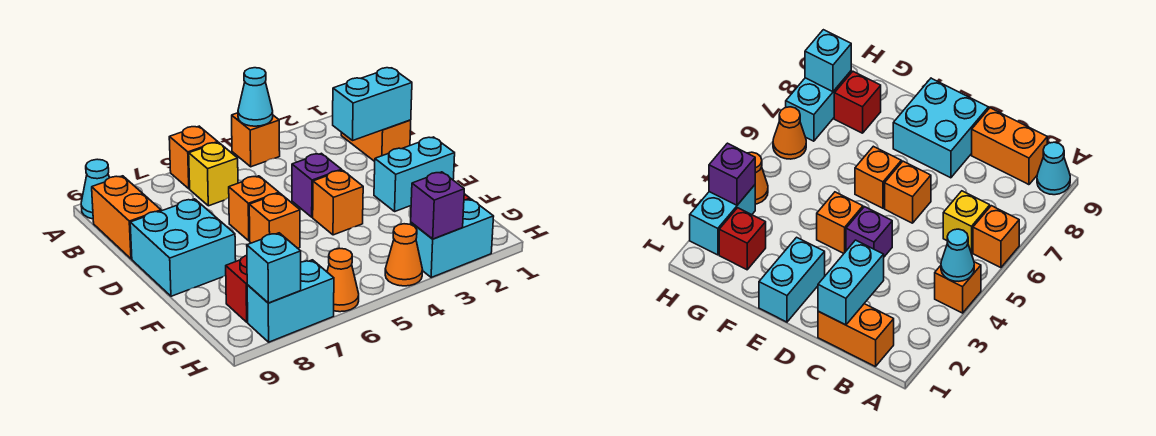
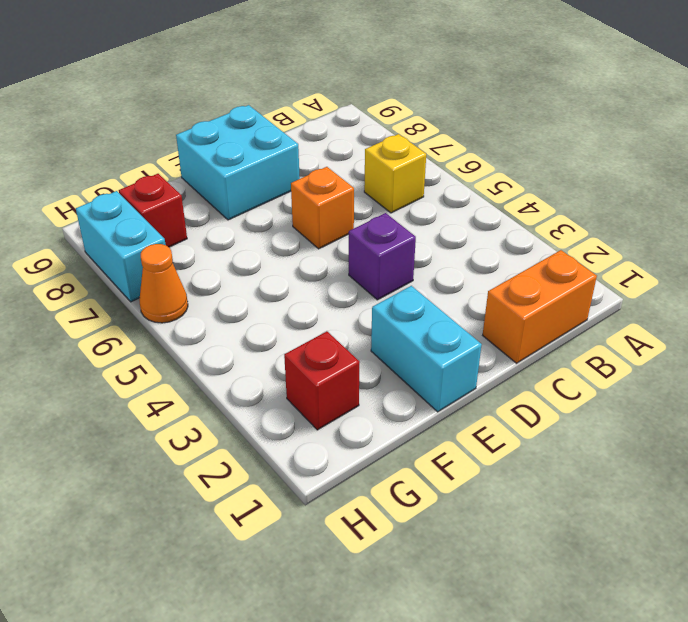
none -> orange brick A4 level 1
none -> orange brick A6 level 1
none -> cyan cone A9 level 1

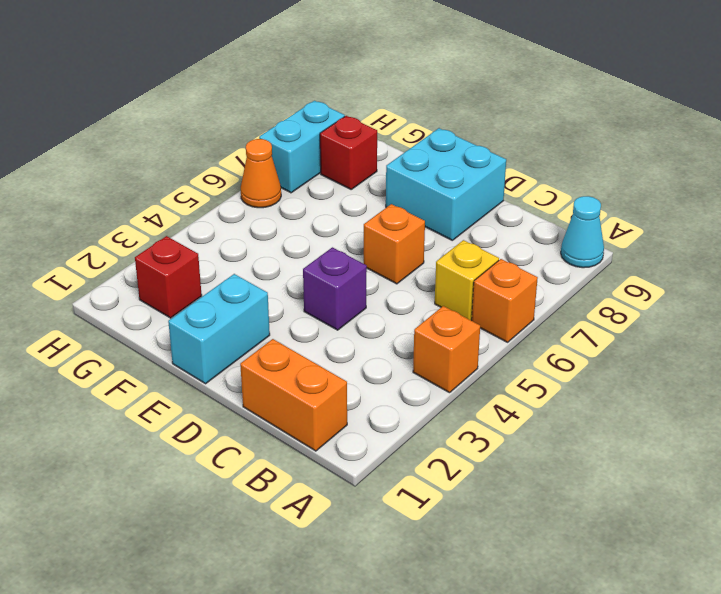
none -> orange brick B9:C9 level 1
none -> orange brick E4 level 1
none -> orange brick E6 level 1

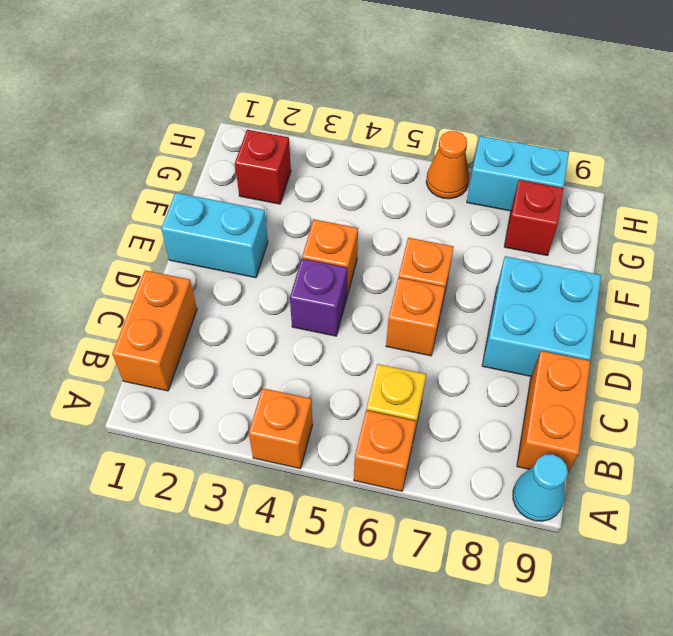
none -> cyan brick H2:H3 level 1
none -> orange cone H4 level 1
none -> cyan cone A4 level 2

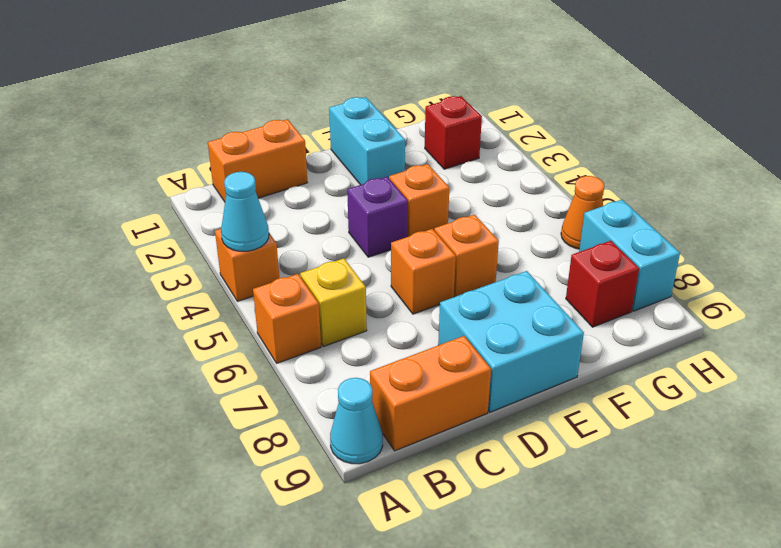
none -> cyan brick H2:H3 level 1
none -> orange cone H4 level 1
none -> cyan brick C1:C2 level 2

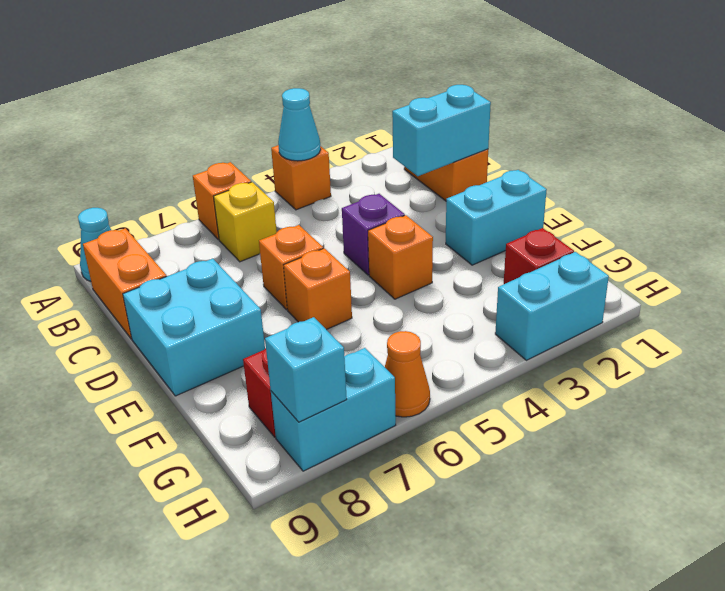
none -> orange cone H4 level 1
none -> purple brick H3 level 2

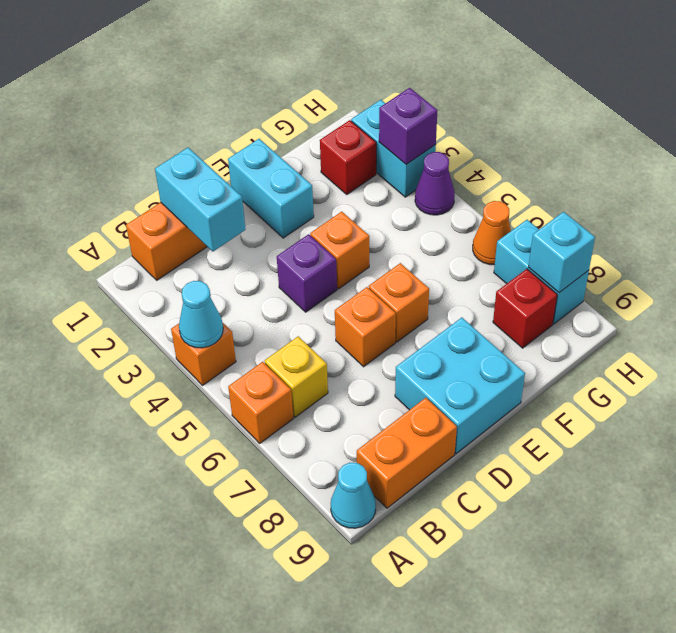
purple cone H4 level 1 -> orange cone H4 level 1

